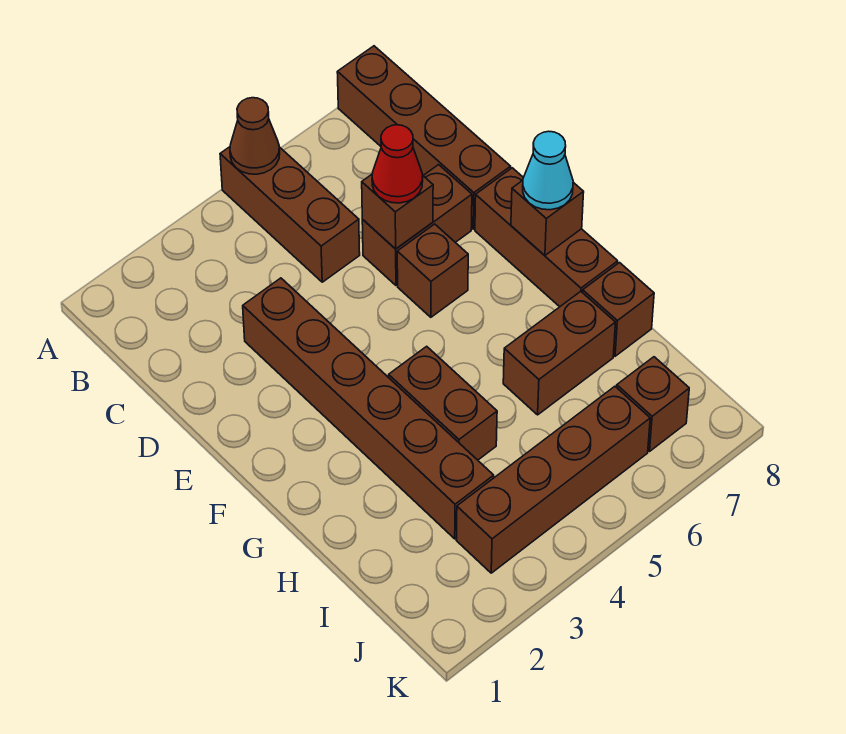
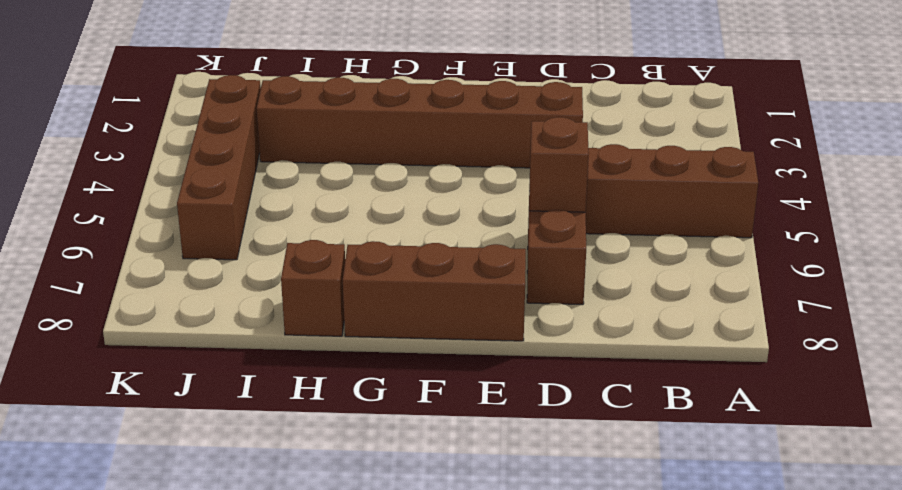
none -> brown brick A8:D8 level 1
none -> brown brick E6 level 1
none -> brown brick G4:H4 level 1

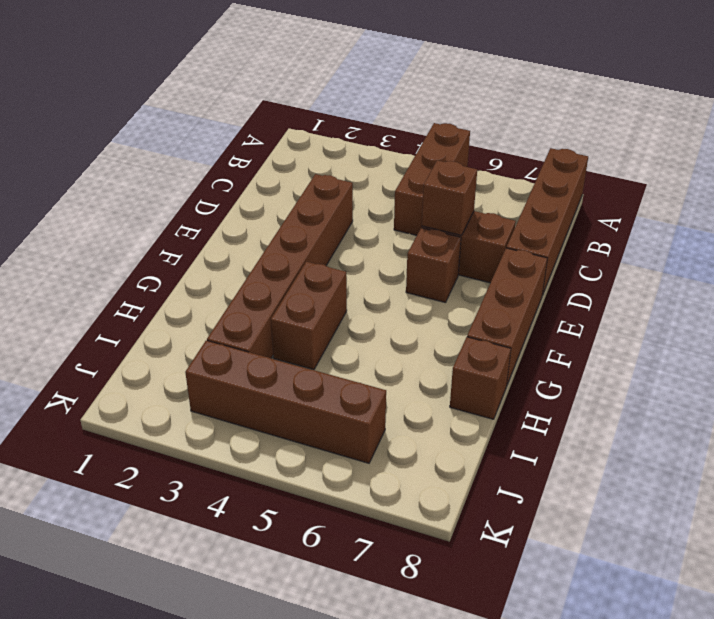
none -> brown brick H6:H7 level 1
none -> brown brick J7 level 1
none -> brown cone A5 level 2

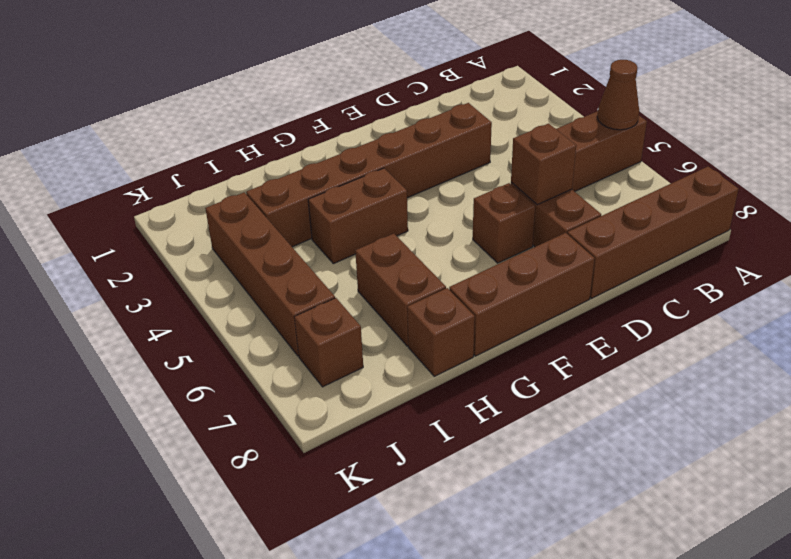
none -> brown brick F8 level 2
none -> red cone D6 level 3
none -> cyan cone F8 level 3

